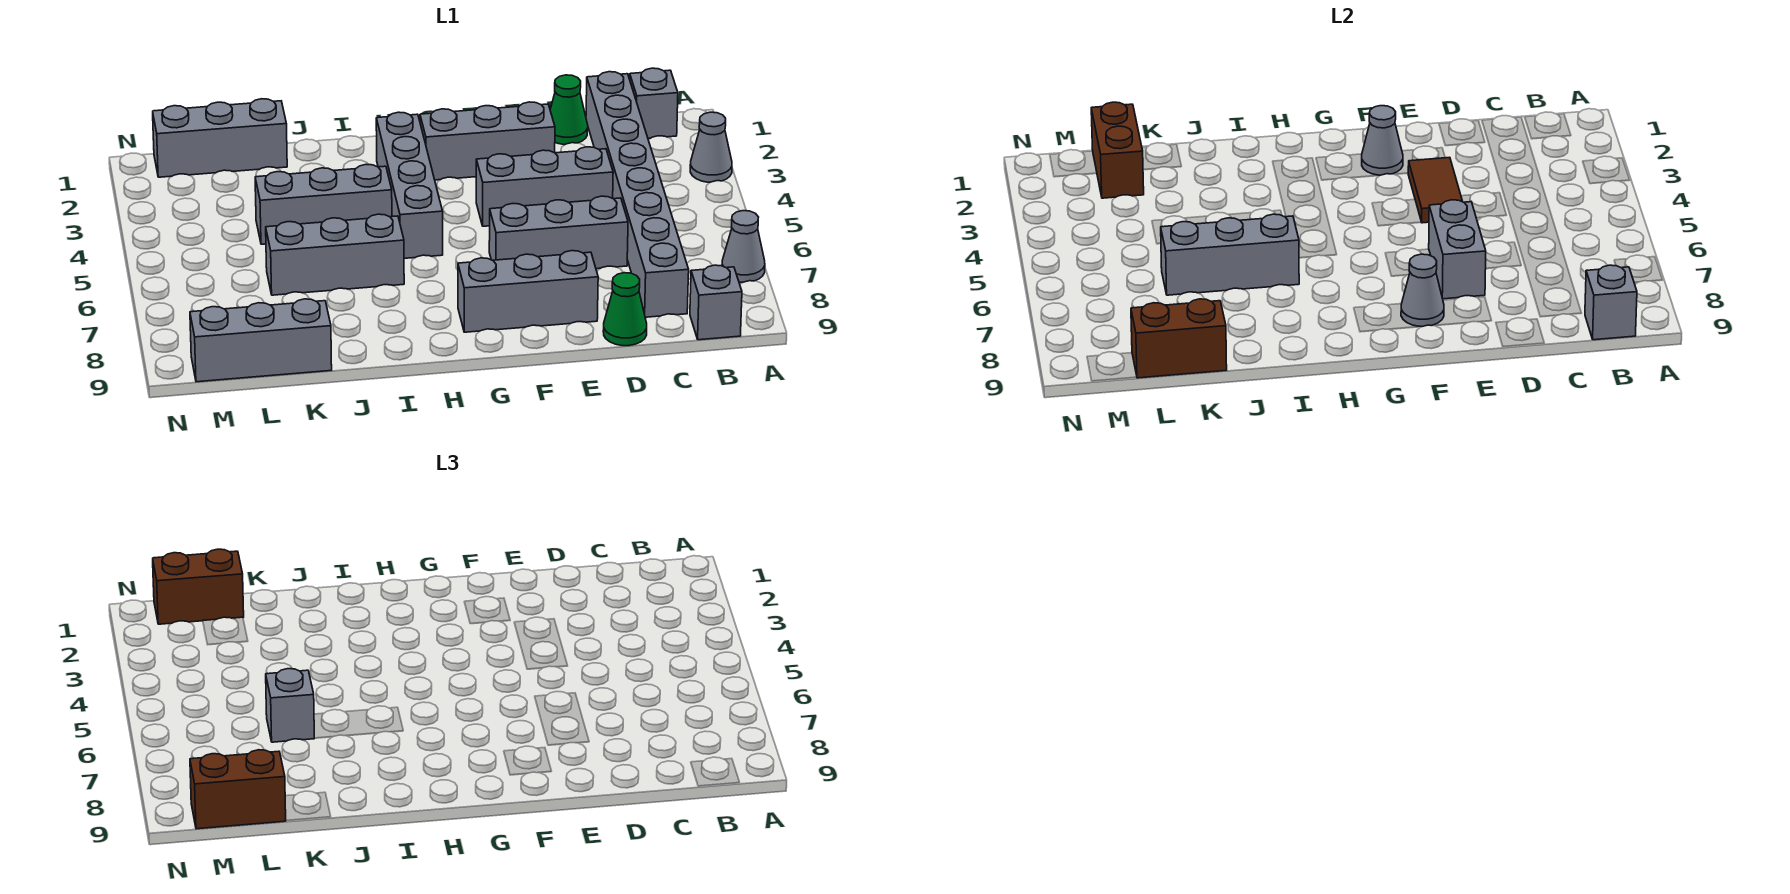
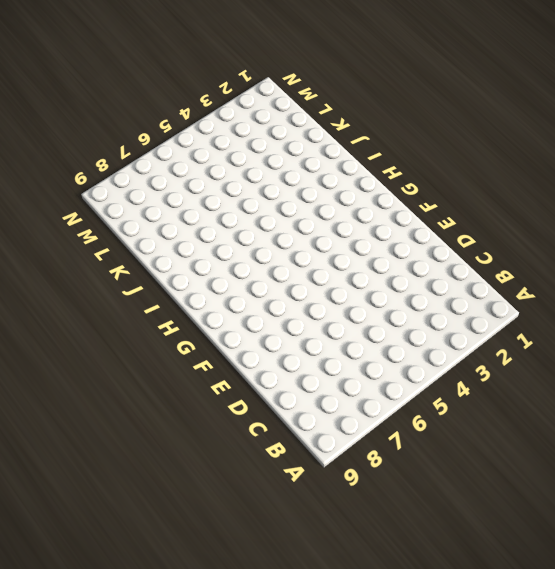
none -> grey cone A3 level 1
none -> grey cone A7 level 1
none -> grey brick B1 level 1

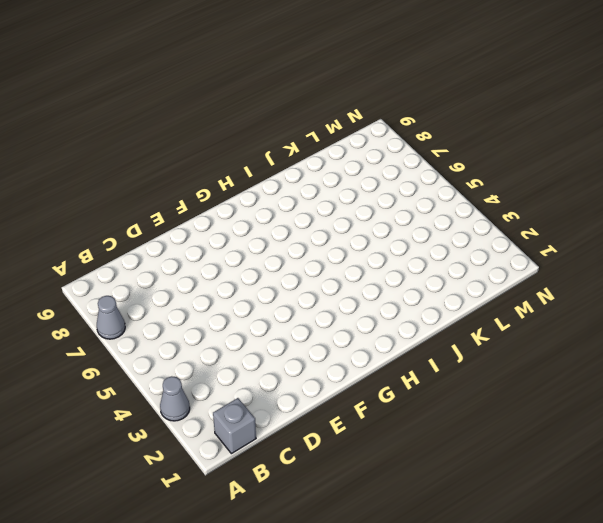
none -> grey brick B9 level 1
none -> grey brick C1:C8 level 1
none -> green cone D1 level 1

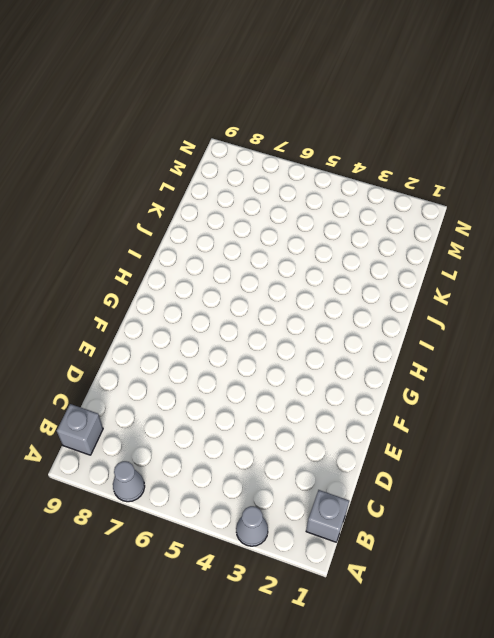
none -> grey brick C1:C8 level 1
none -> green cone D1 level 1
none -> grey brick D4:F4 level 1

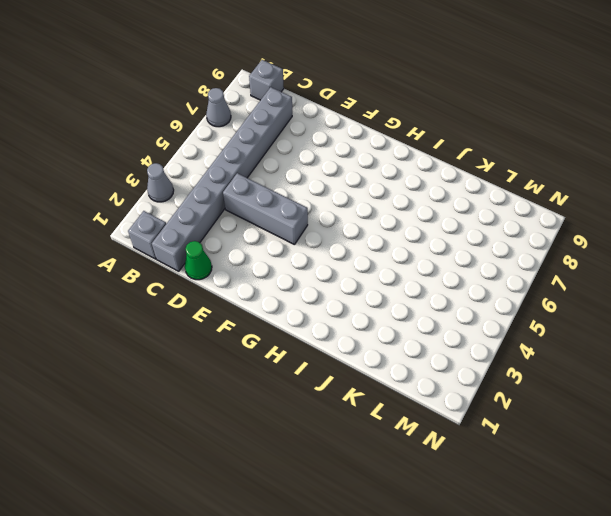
none -> grey brick D6:F6 level 1
none -> green cone D9 level 1
none -> grey brick E2:G2 level 1

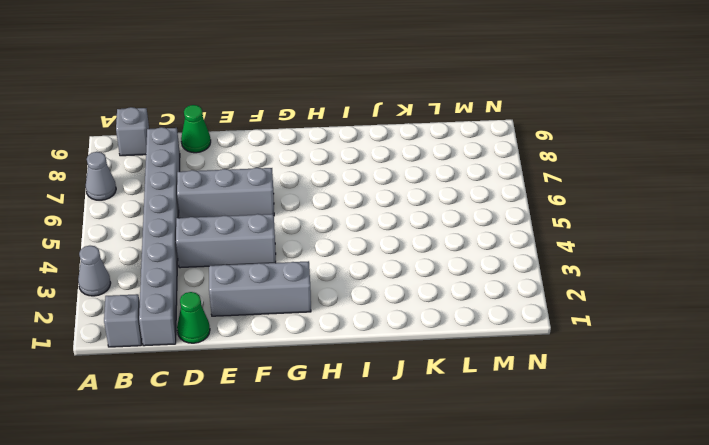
none -> grey brick E8:G8 level 1
none -> grey brick H2:H5 level 1
none -> grey brick I4:K4 level 1

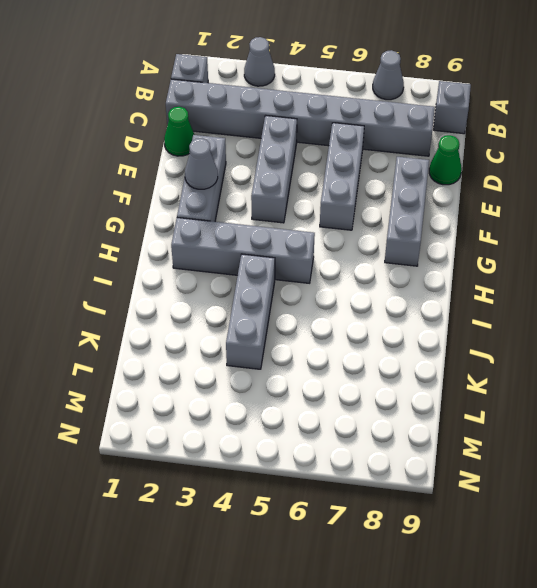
none -> grey brick I6:K6 level 1
none -> grey brick K1:M1 level 1
none -> grey brick K9:M9 level 1

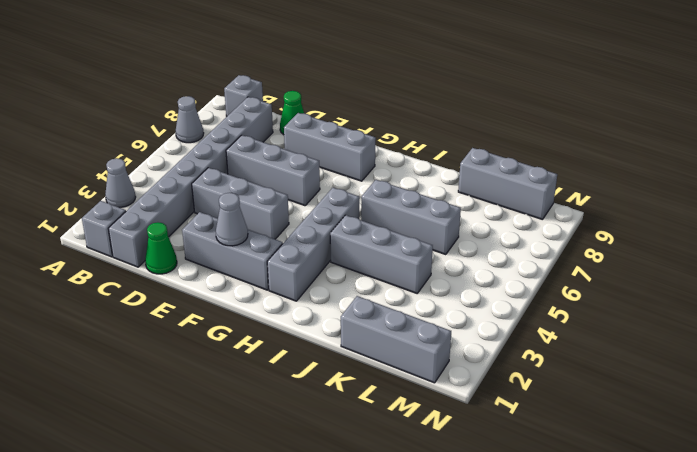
none -> grey brick B9 level 2
none -> brown tile E3:E4 level 2
none -> grey brick E6:E7 level 2

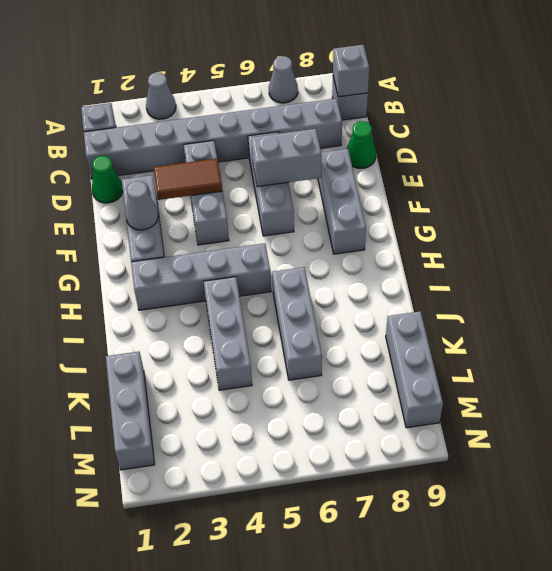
none -> grey cone F8 level 2
none -> grey brick I6:K6 level 2
none -> brown brick K9:L9 level 2

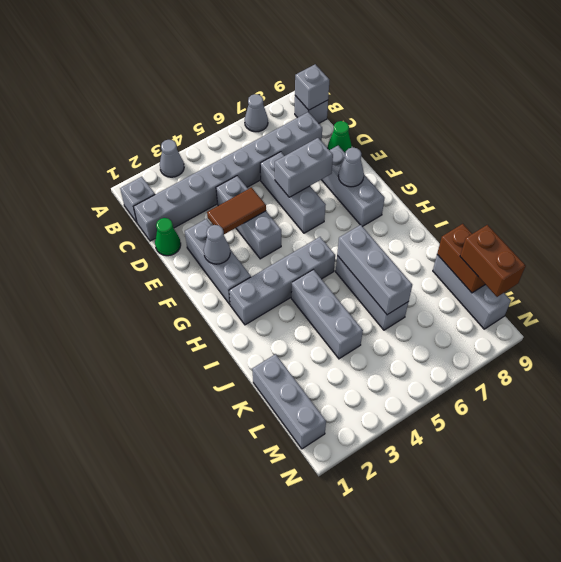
none -> brown brick L1:L2 level 2
none -> grey brick K6 level 3
none -> brown brick L1:M1 level 3

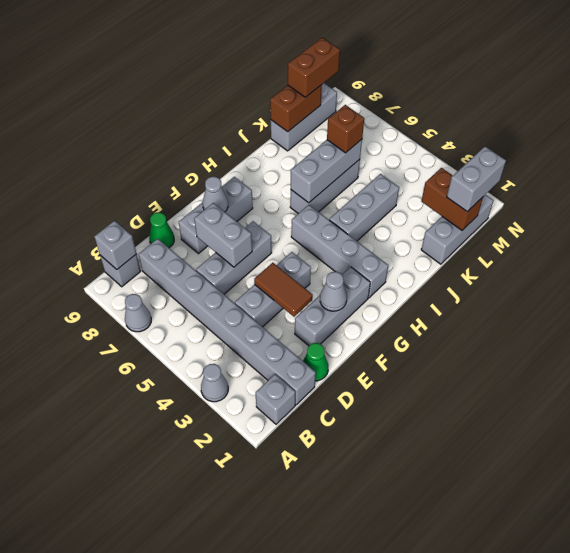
brown brick K6 level 3 -> grey brick K6 level 3
grey brick L1:M1 level 3 -> brown brick L1:M1 level 3

